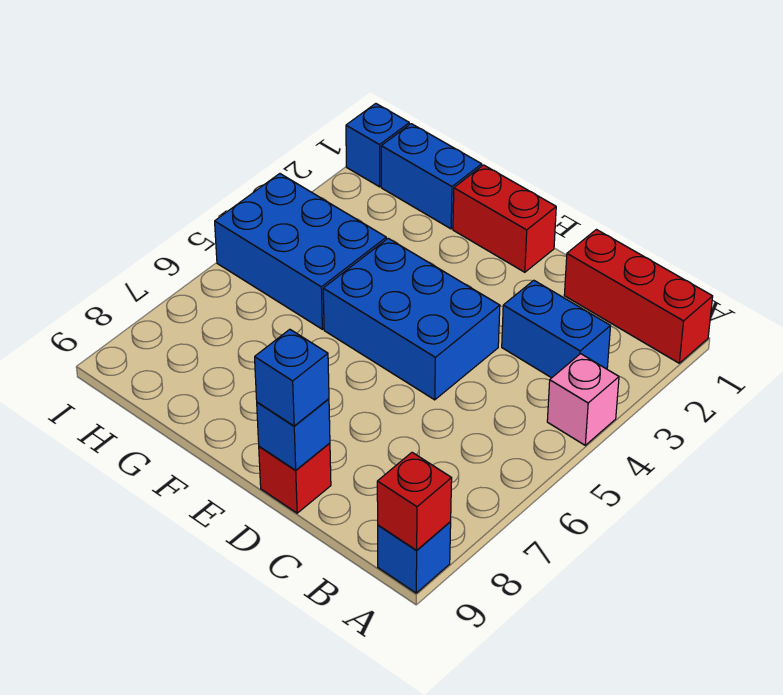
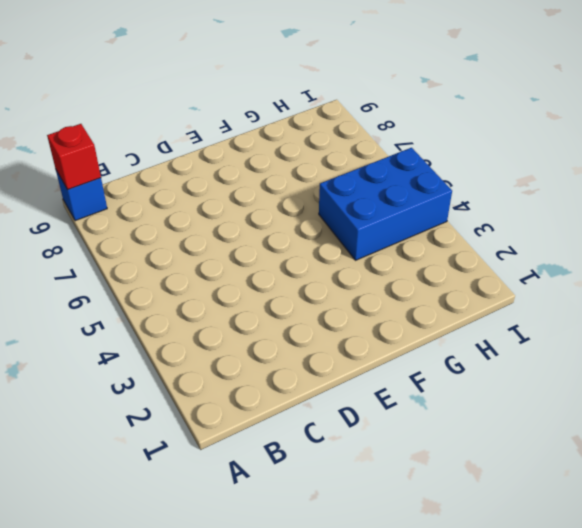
none -> red brick A1:C1 level 1
none -> pink brick A4 level 1
none -> blue brick B3:C3 level 1

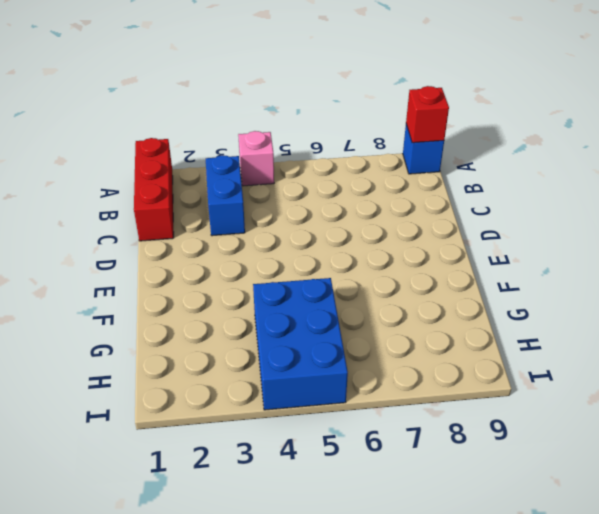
none -> blue brick D4:F5 level 1
none -> red brick D9 level 1
none -> red brick E1:F1 level 1

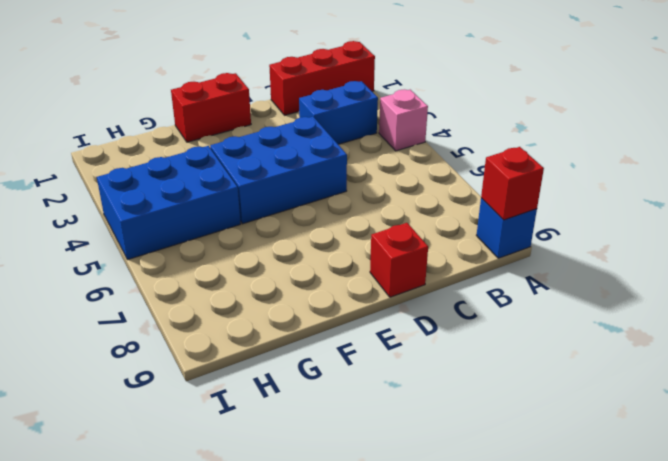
none -> blue brick G1:H1 level 1
none -> blue brick I1 level 1
none -> blue brick D9 level 2

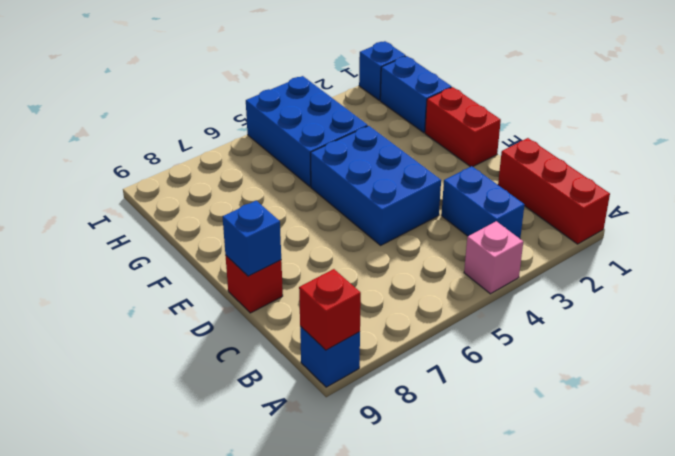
none -> blue brick D9 level 3

